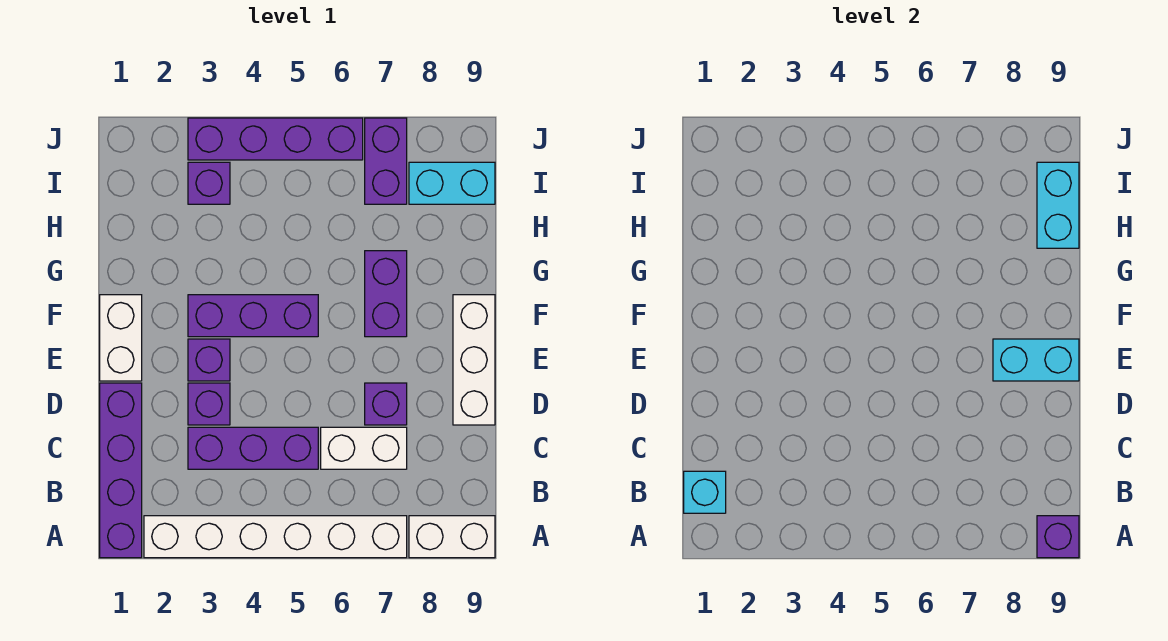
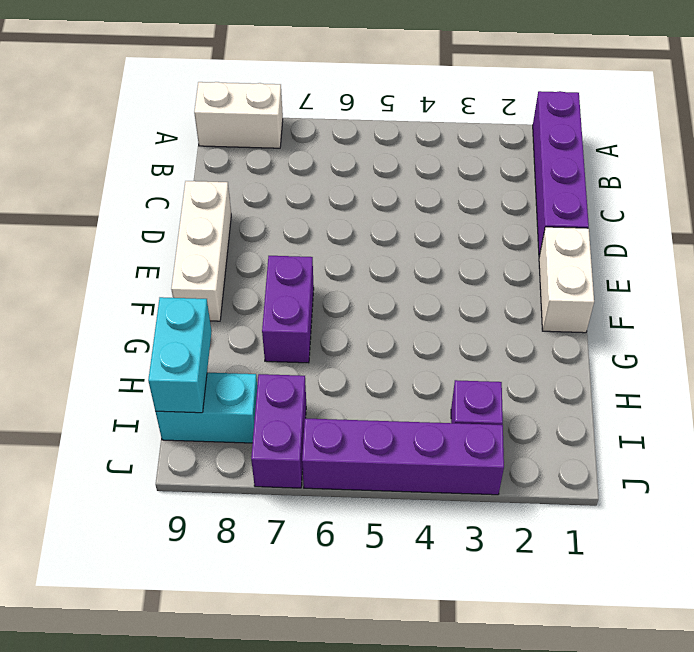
none -> white brick A2:A7 level 1
none -> purple brick C3:C5 level 1
none -> white brick C6:C7 level 1

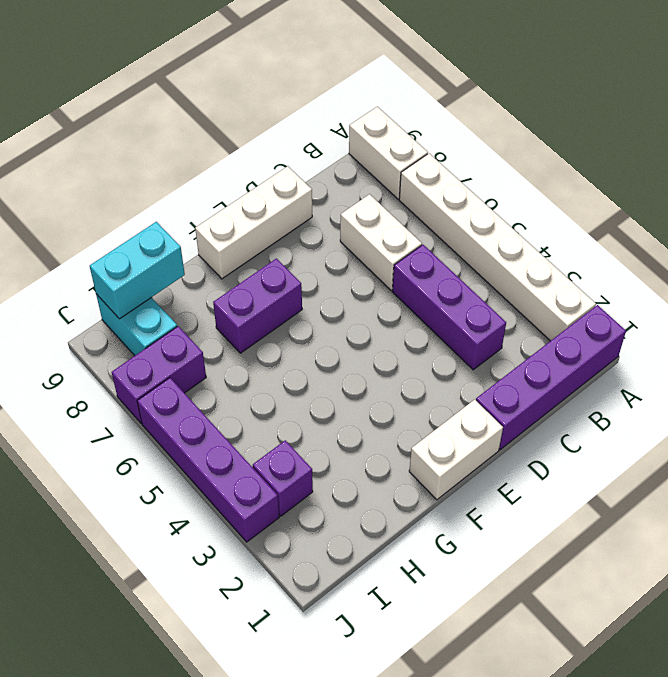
none -> purple brick D3 level 1
none -> purple brick D7 level 1
none -> purple brick E3 level 1

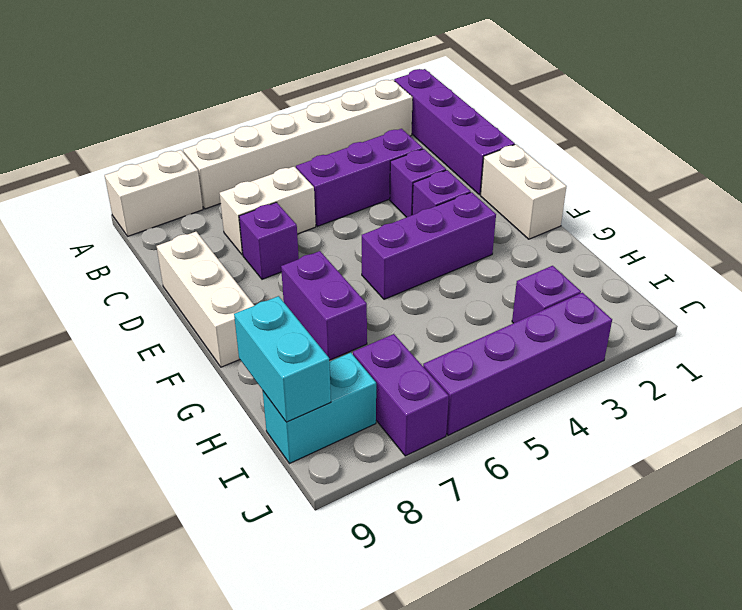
none -> purple brick A9 level 2
none -> cyan brick B1 level 2
none -> cyan brick E8:E9 level 2

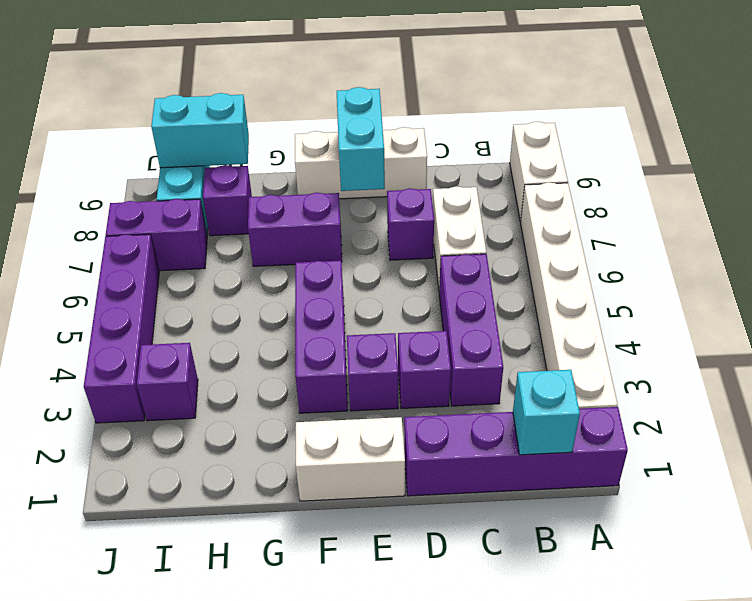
purple brick H8 level 1 -> purple brick A9 level 2

